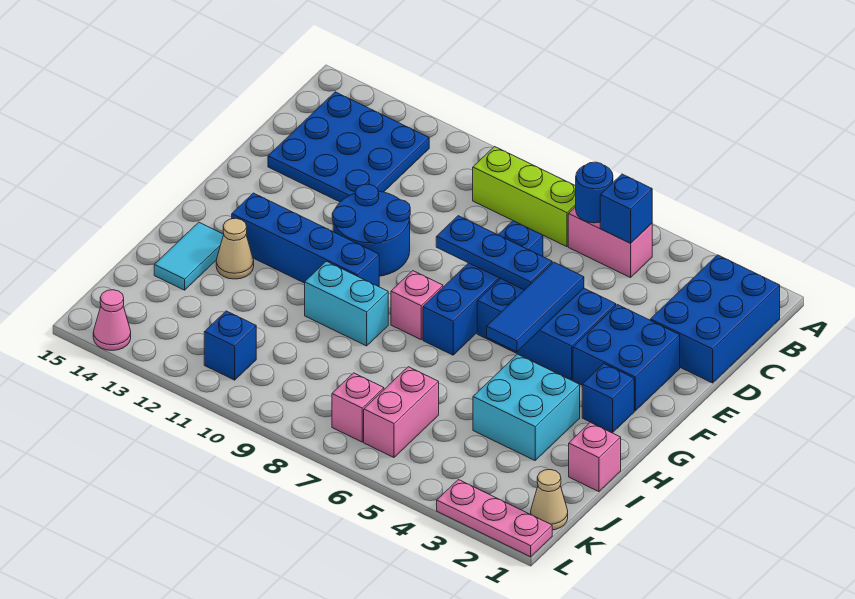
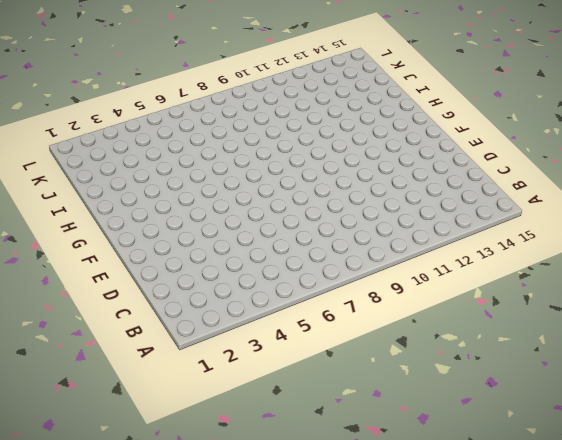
none -> blue brick B1:D2 level 1
none -> pink brick B5:B6 level 1
none -> lime brick B7:B9 level 1

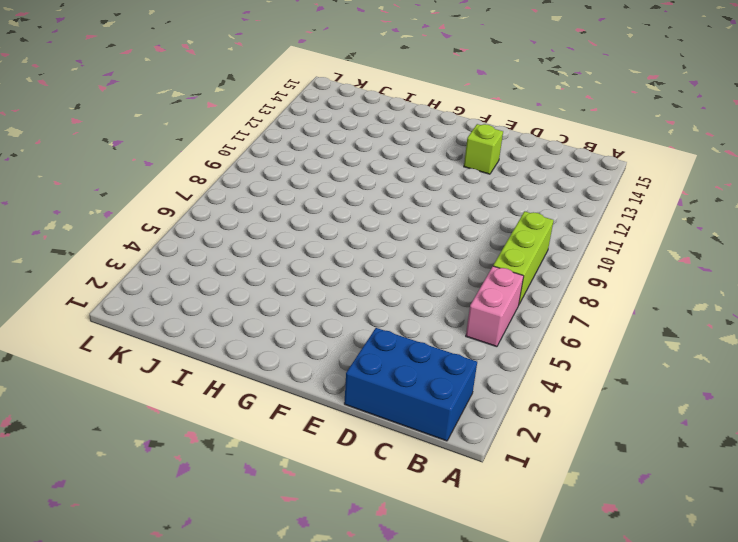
lime brick E13 level 1 -> none
none -> blue plate B12:D14 level 1
none -> blue brick D7:G7 level 1
none -> blue brick E2:F3 level 1

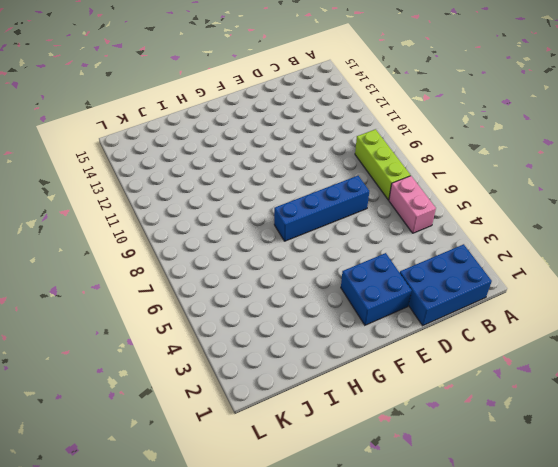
none -> blue plate B12:D14 level 1
none -> blue brick E4:F6 level 1
none -> blue round brick E10:F11 level 1

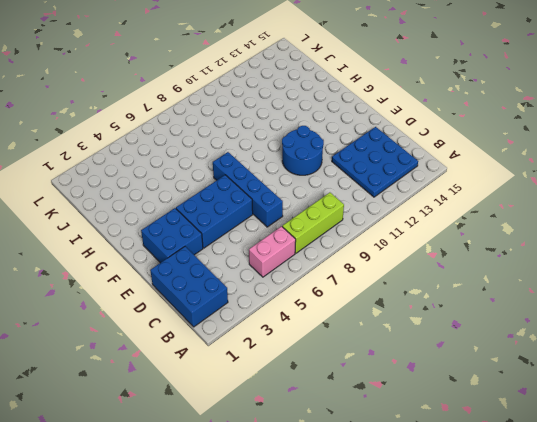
none -> blue brick G2 level 1
none -> pink brick G8 level 1
none -> blue brick G10:G13 level 1

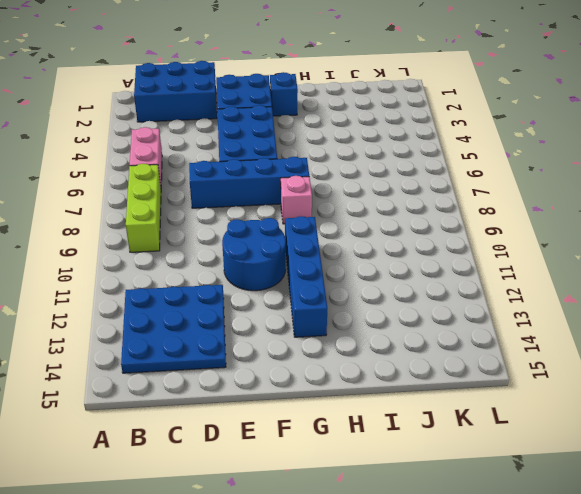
none -> cyan brick H3:I4 level 1
none -> cyan brick H9:H10 level 1
none -> tan cone H13 level 1

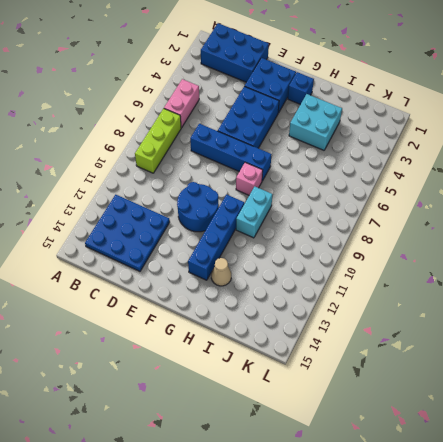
none -> cyan tile H14:I14 level 1
none -> pink brick I1 level 1
none -> pink brick J6:K6 level 1

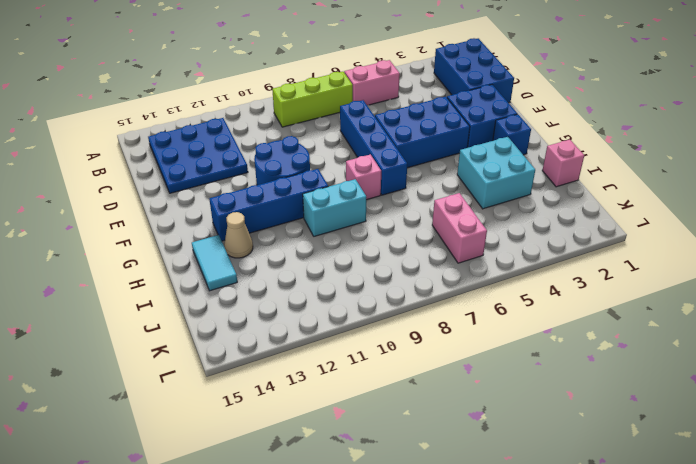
none -> tan cone K1 level 1
none -> pink brick K7 level 1
none -> blue brick K11 level 1

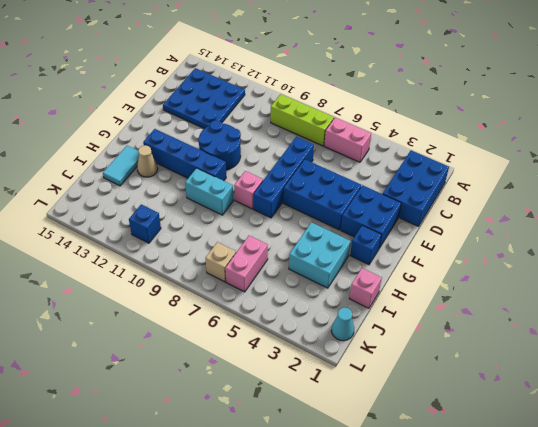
cyan cone K1 level 1 -> tan cone K1 level 1
tan brick K7 level 1 -> pink brick K7 level 1
none -> pink plate L1:L3 level 1
none -> pink cone L14 level 1
none -> blue brick B5 level 2

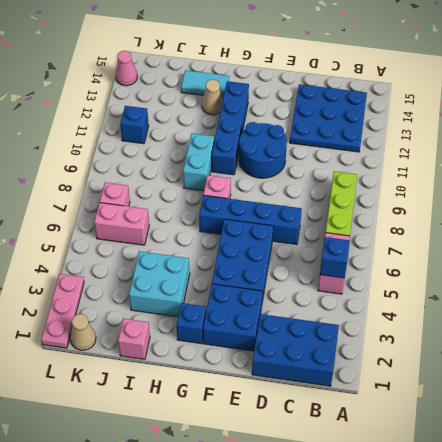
none -> blue round brick B6 level 2
none -> blue tile E5:G5 level 2
none -> blue plate E6:E8 level 2

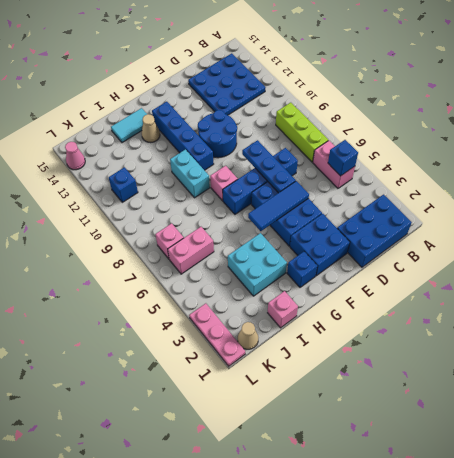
none -> blue round brick B6 level 2

